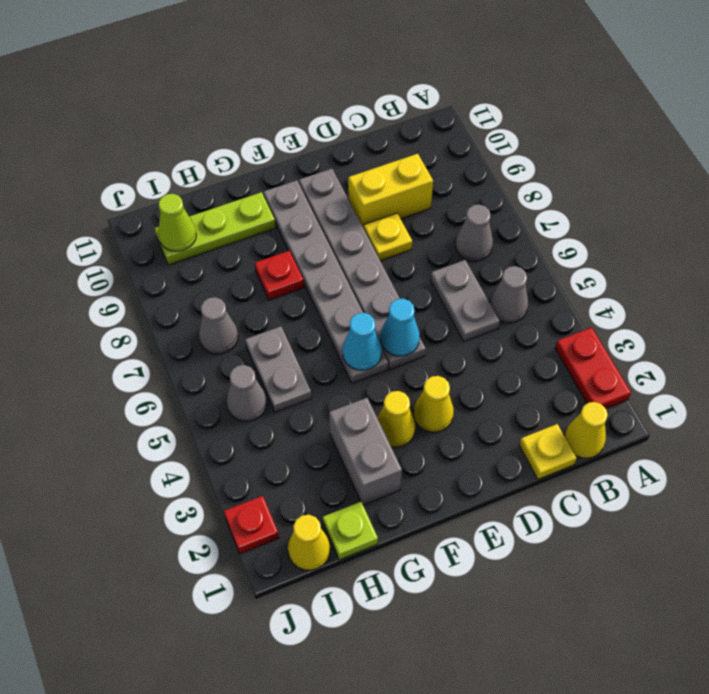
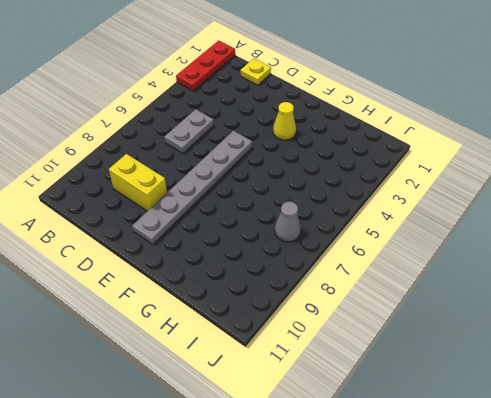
red plate A1:A3 level 1 -> red plate A2:A3 level 1
none -> yellow cone B1 level 1
none -> grey cone B5 level 1
none -> grey cone B7 level 1

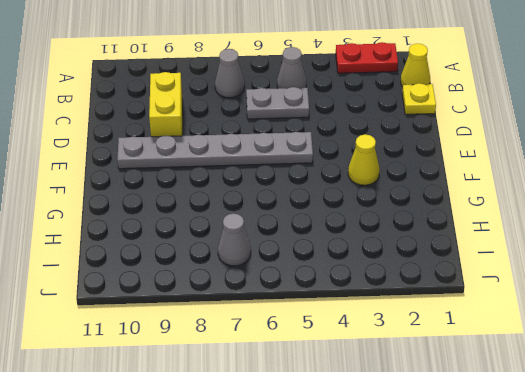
none -> yellow plate D8 level 1
none -> yellow cone E3 level 1
none -> grey plate F5:F10 level 1

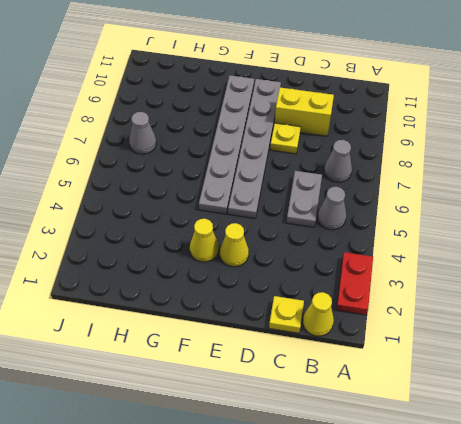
none -> grey brick G2:G3 level 1
none -> red plate G8 level 1
none -> lime plate G10:I10 level 1

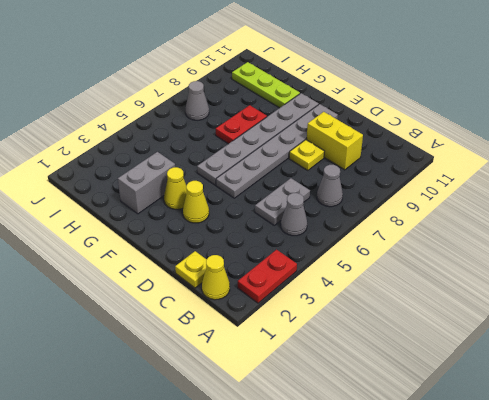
red plate G7:G8 level 1 -> red plate G8 level 1
none -> lime plate H1 level 1
none -> grey plate H5:H6 level 1
none -> yellow cone I1 level 1

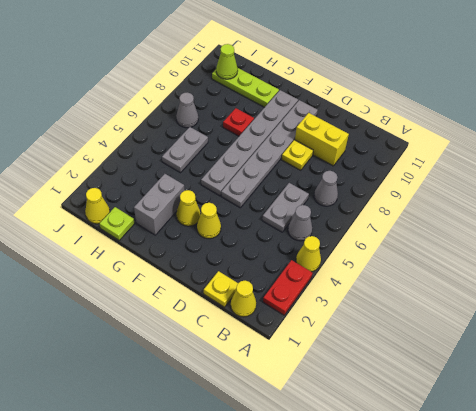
yellow cone A4 level 1 -> none
none -> grey cone I5 level 1
none -> red plate J2 level 1
none -> cyan cone E5 level 2

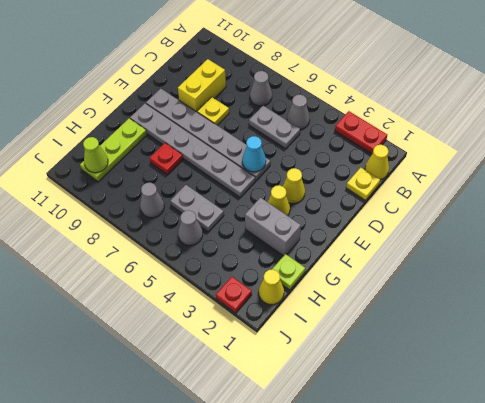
none -> cyan cone F5 level 2

